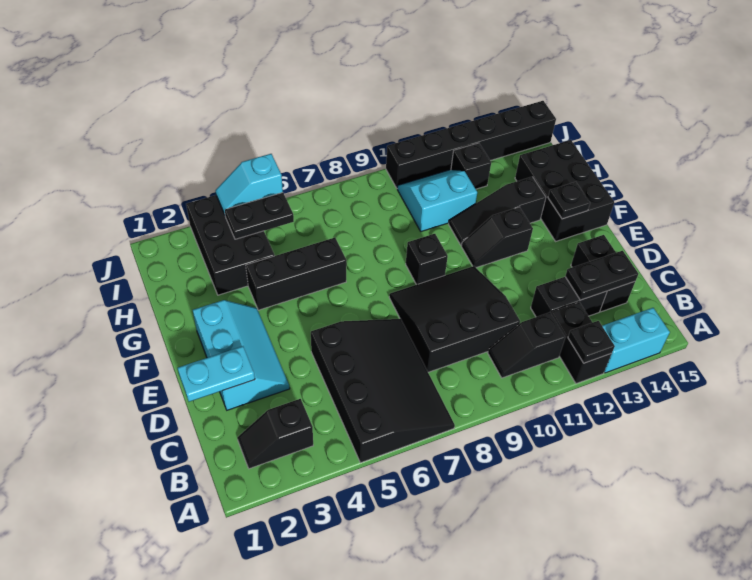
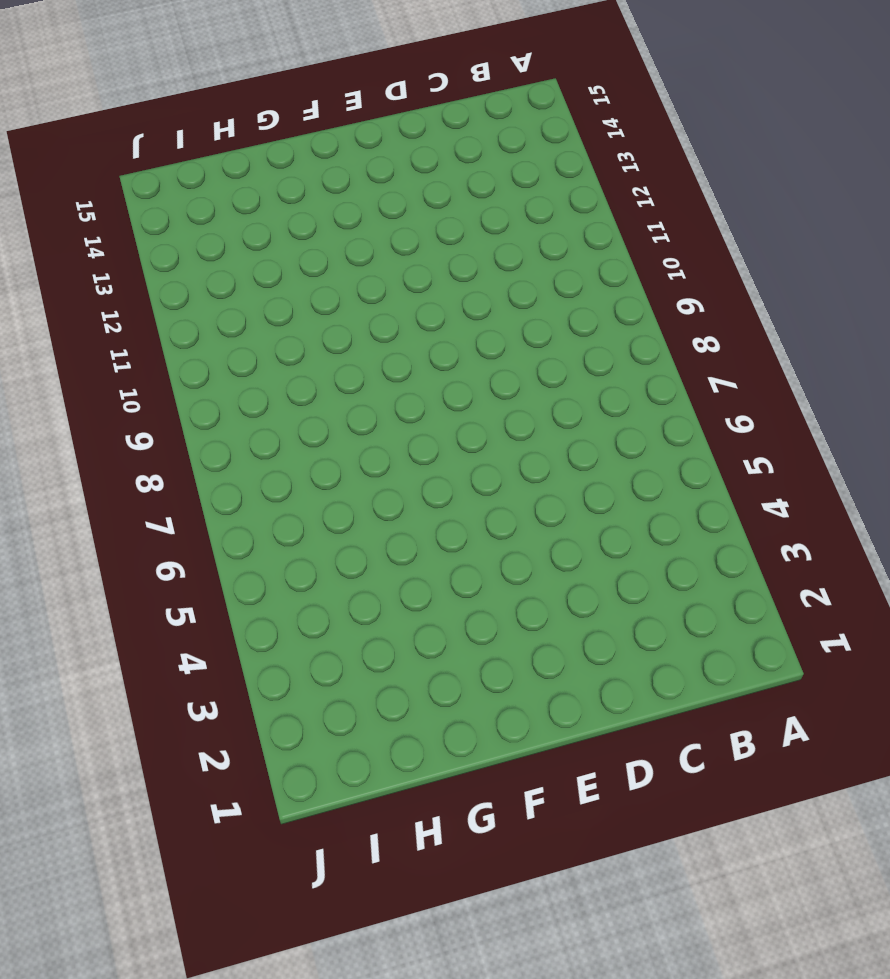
none -> black slope A5:D7 level 1 top 5
none -> black brick A12:B12 level 1
none -> cyan brick A13:A14 level 1

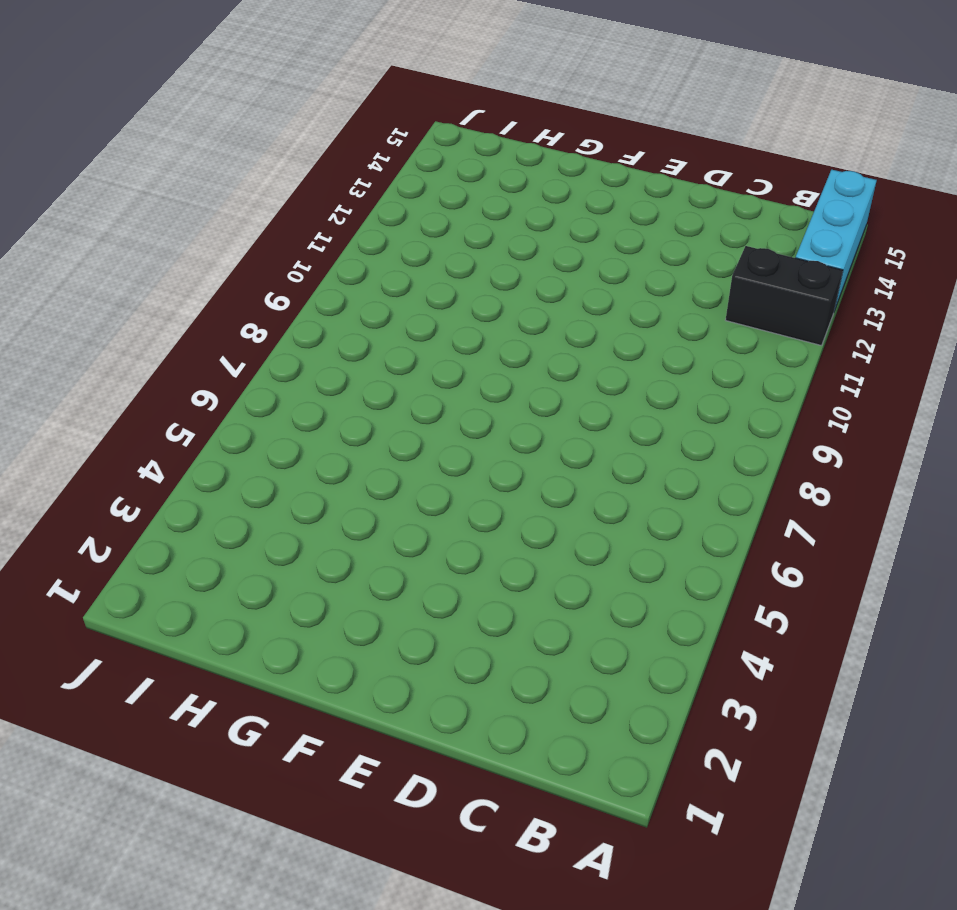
cyan brick A13:A15 level 1 -> cyan brick A13:A14 level 1
none -> black slope A5:D7 level 1 top 5
none -> black slope B2:B3 level 1 top 3
none -> black slope B10:B11 level 1 top 11

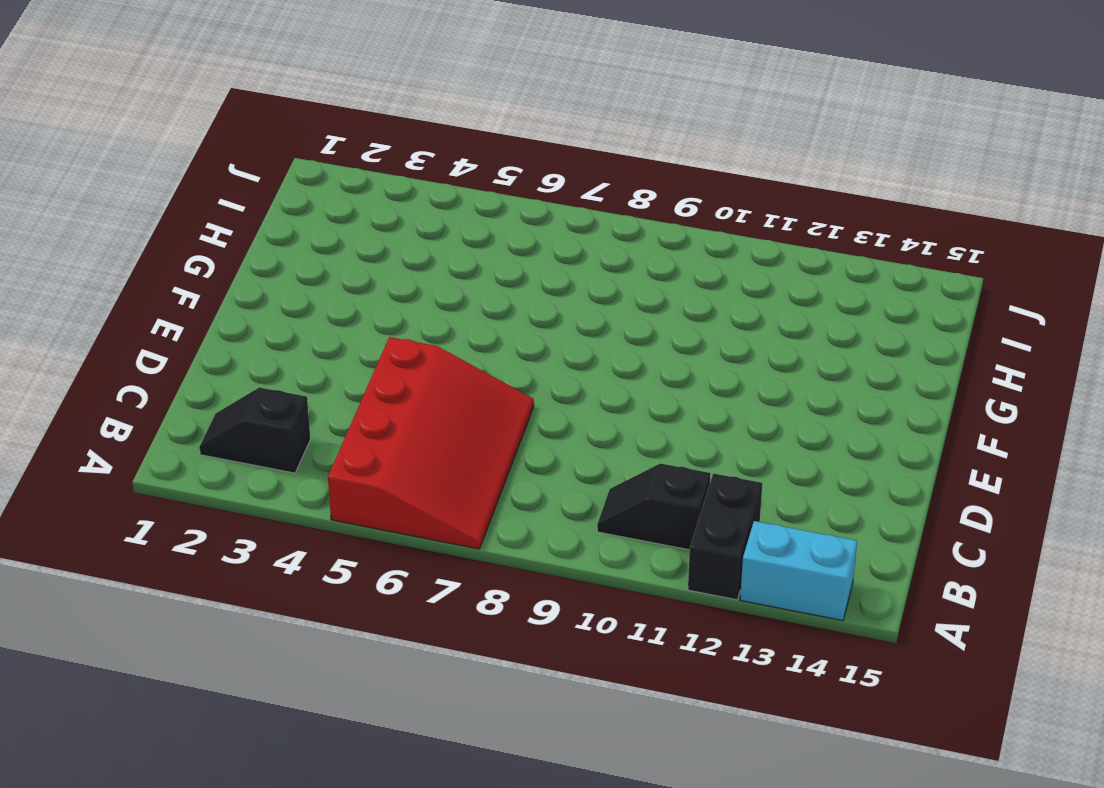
red slope A5:D7 level 1 top 5 -> black slope A5:D7 level 1 top 5
none -> black slope C8:E10 level 1 top C
none -> black brick C12:C13 level 1
none -> black brick C14:D14 level 1

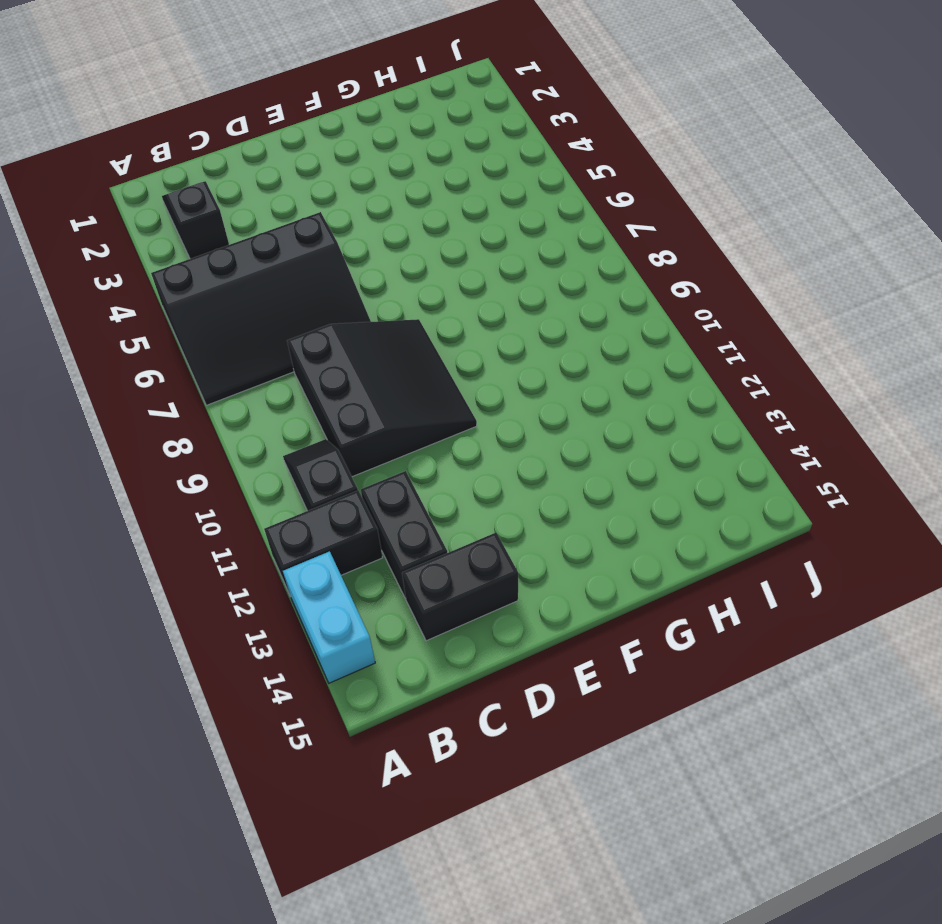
none -> cyan slope D2:F3 level 1 top 2
none -> black brick F9 level 1
none -> black slope F11:F12 level 1 top 12

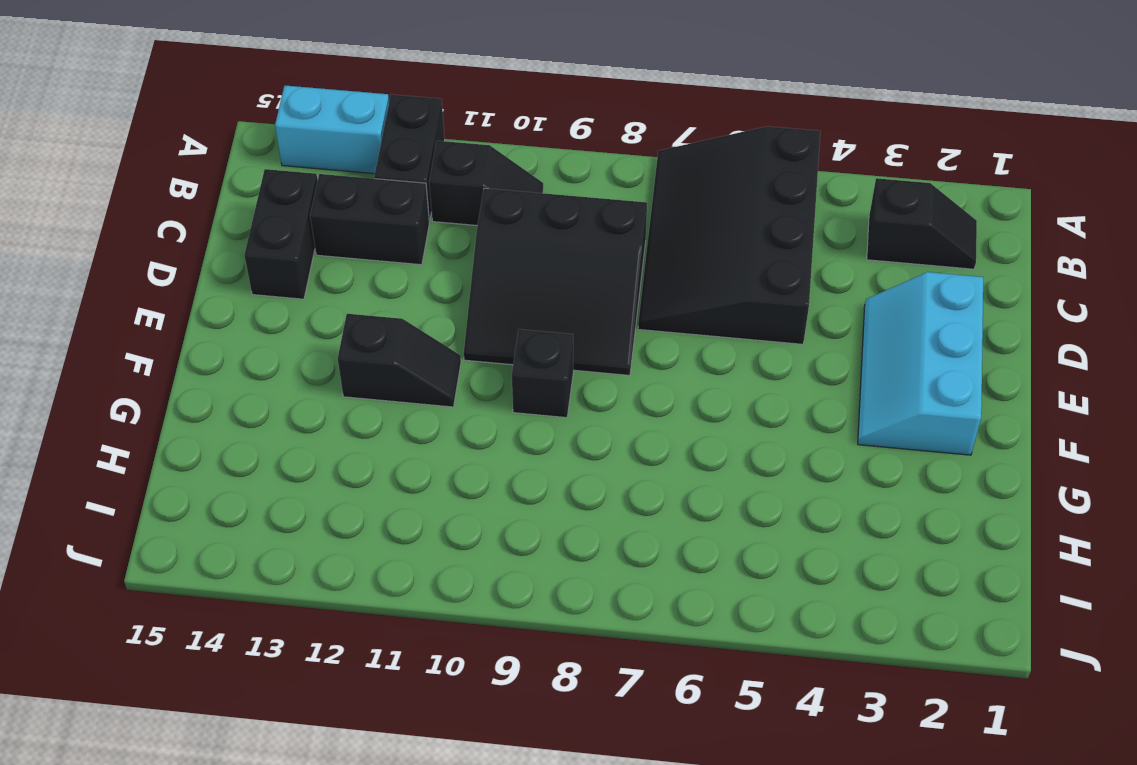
none -> black brick F14:H15 level 1
none -> black brick G4:G6 level 1
none -> black slope G11:G13 level 1 top 13

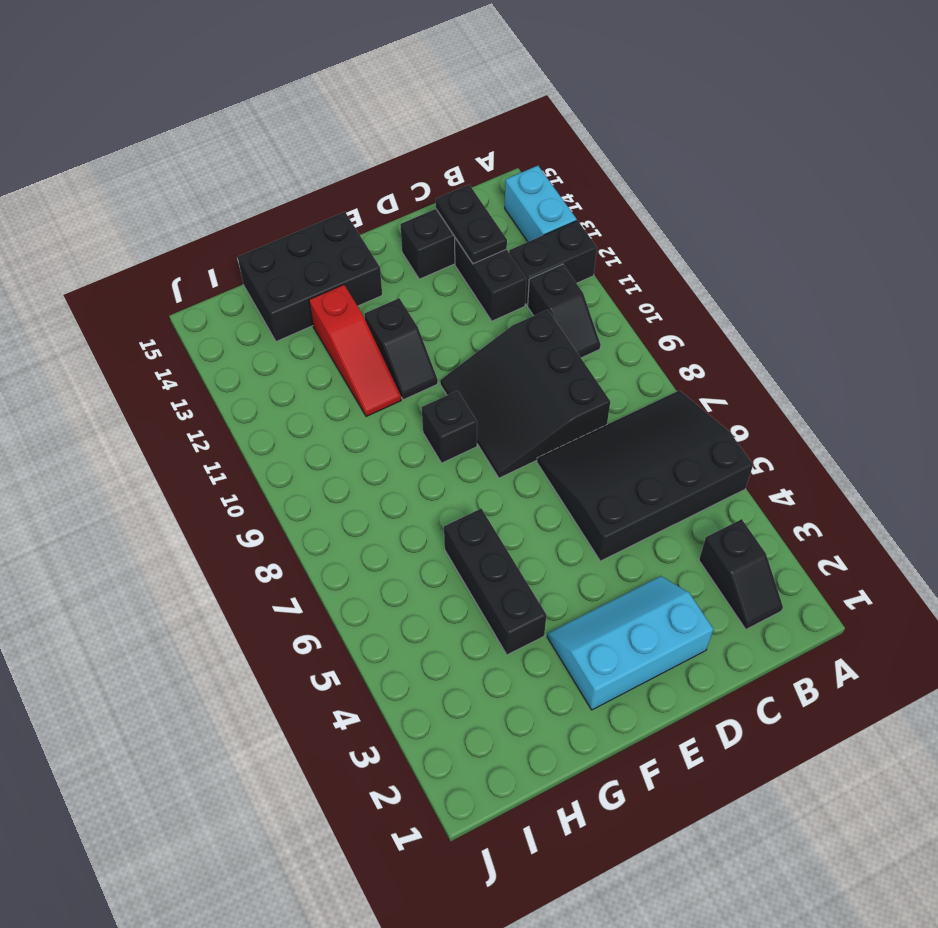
red slope G11:G13 level 1 top 13 -> black slope G11:G13 level 1 top 13
none -> black brick H3:J4 level 1
none -> cyan slope H10:I11 level 1 top H
none -> black brick I12 level 1

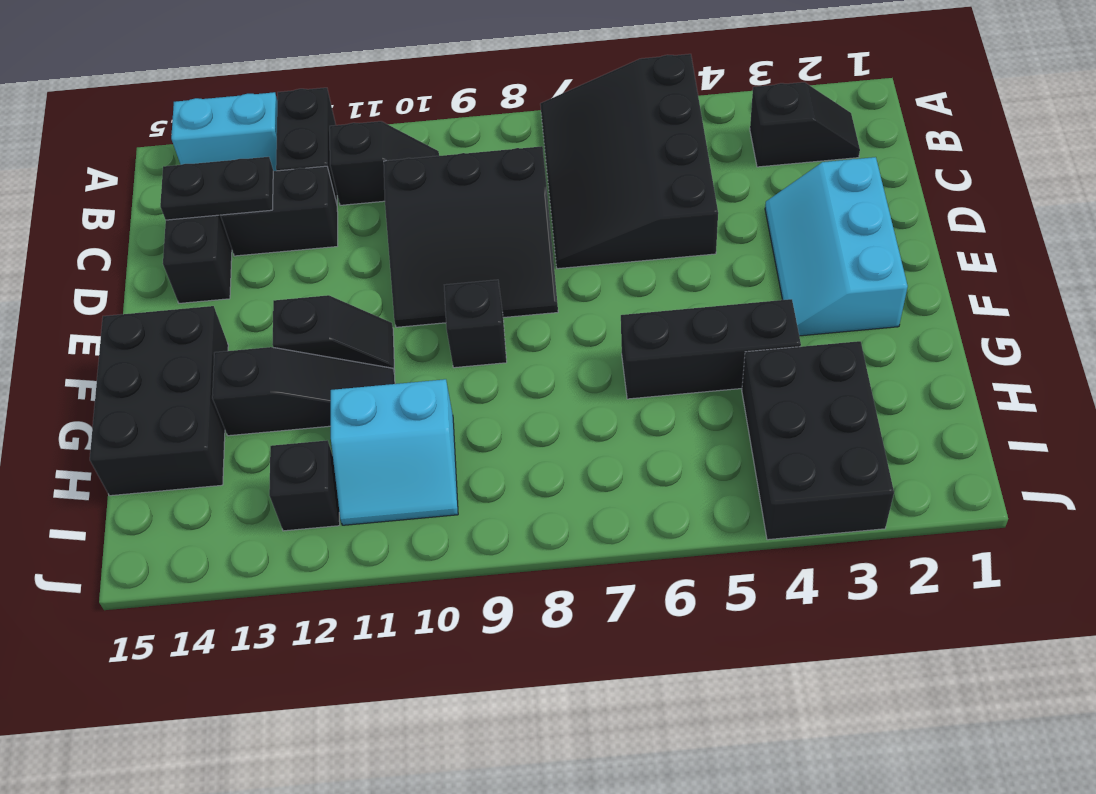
none -> black brick J10:J15 level 1
none -> black plate A12 level 2
none -> cyan plate D1:D2 level 2

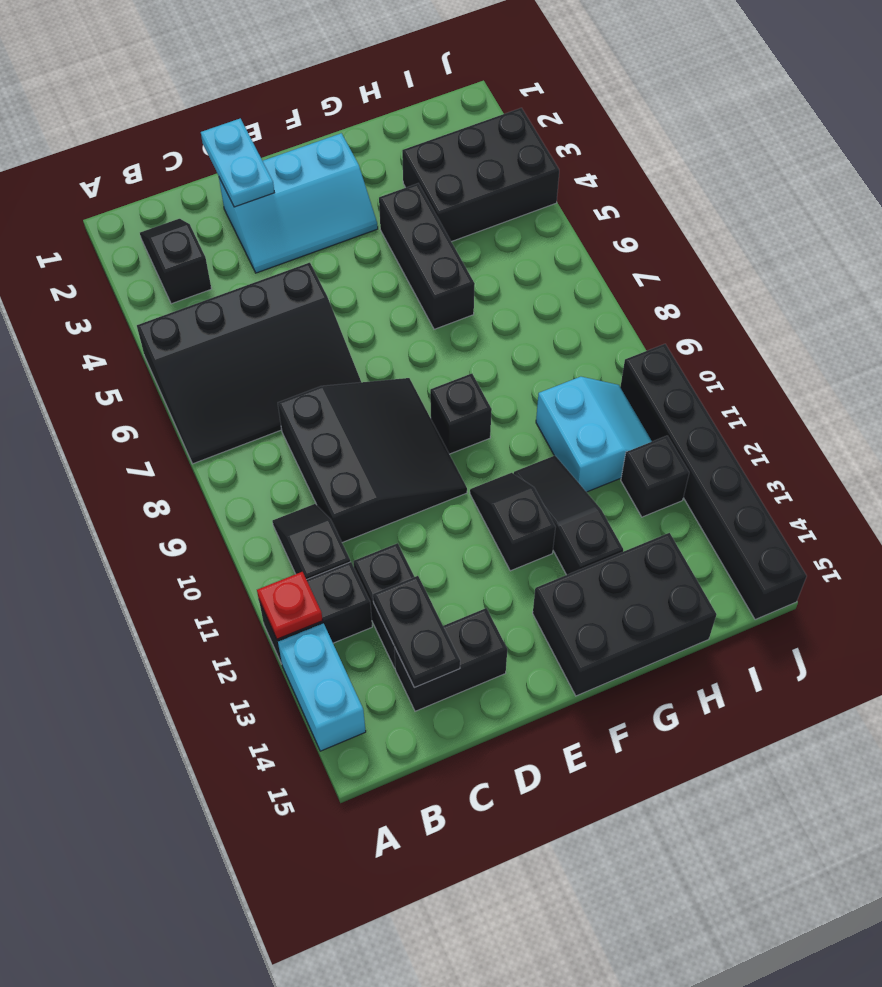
red plate A12 level 2 -> black plate A12 level 2
none -> black plate F14 level 2
none -> black plate I4:I5 level 2
none -> cyan slope J4:J5 level 2 top 5

